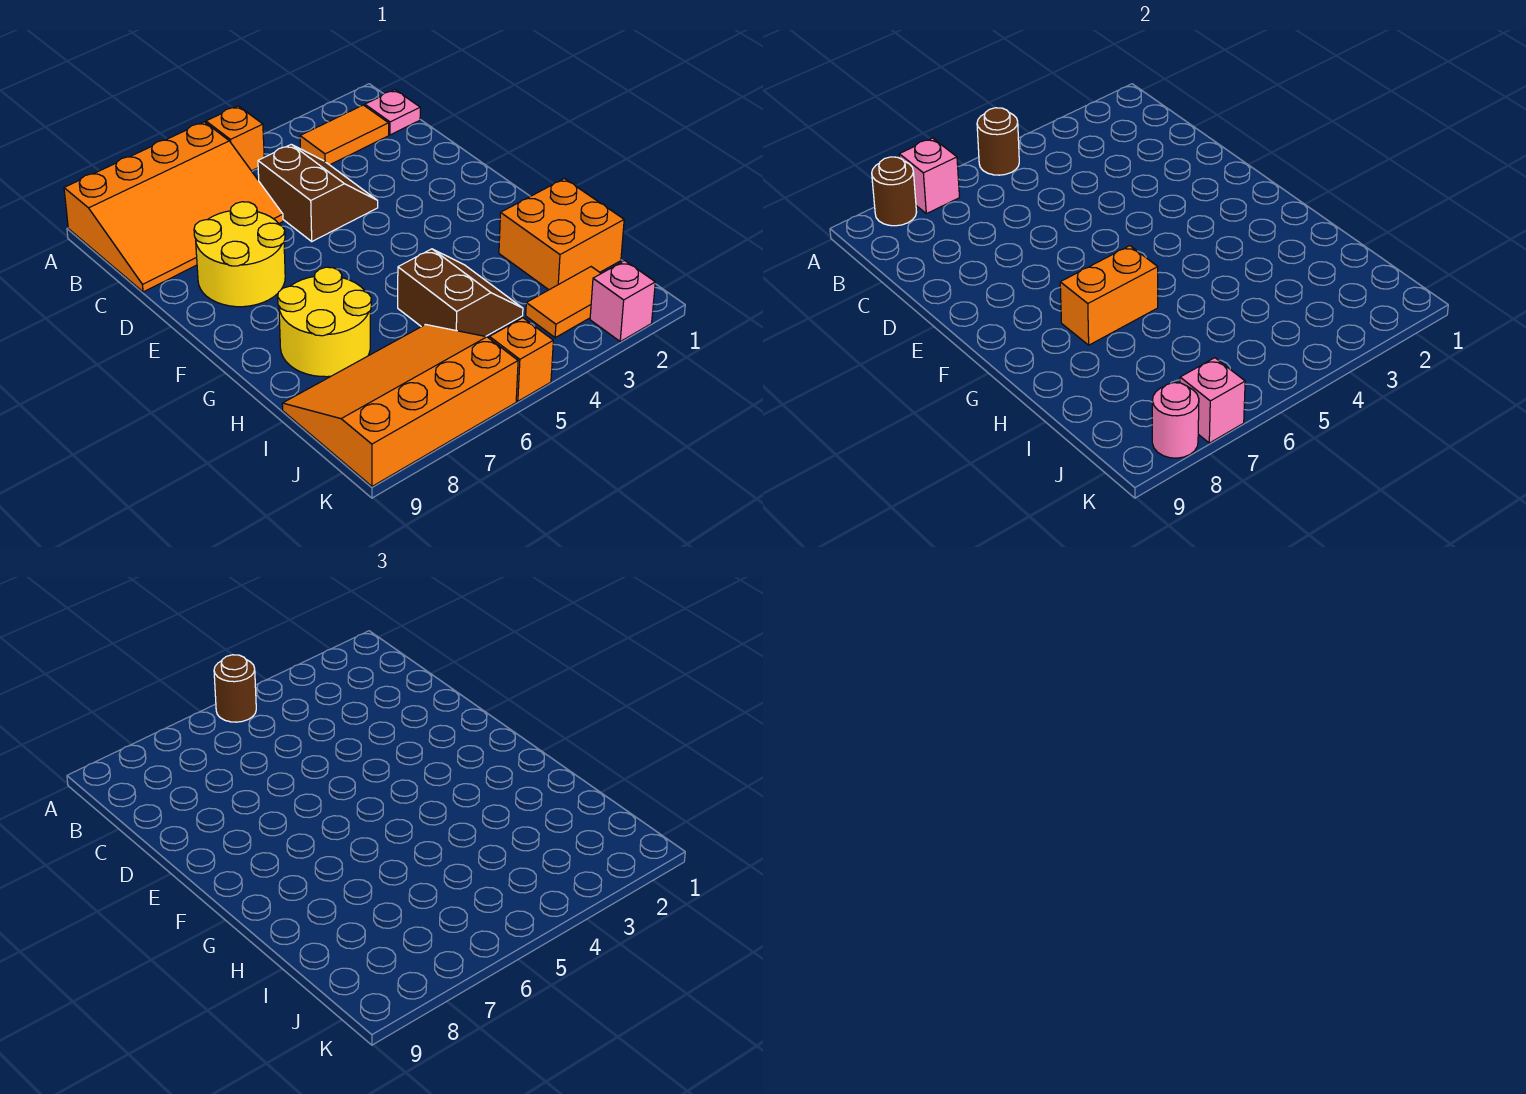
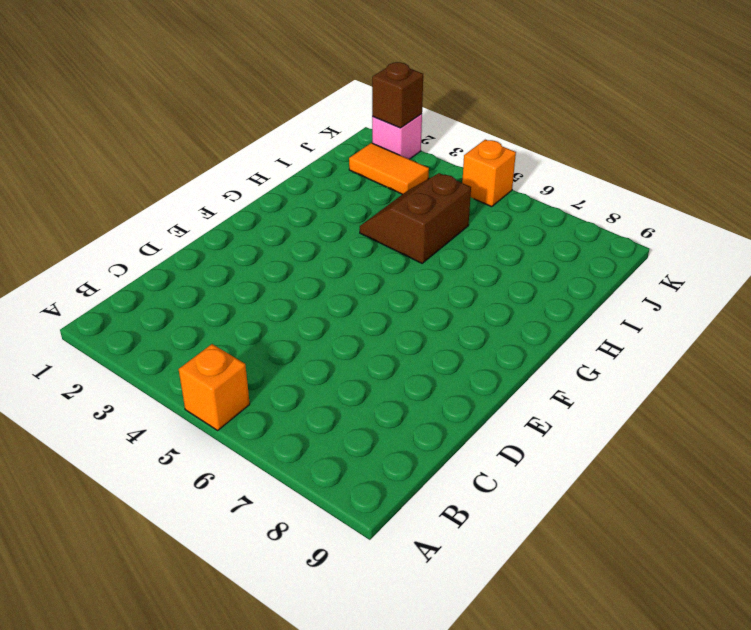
brown brick K2 level 2 -> none
none -> orange slope A6:C9 level 1 top A
none -> pink plate B1 level 1
none -> orange tile B2:B3 level 1

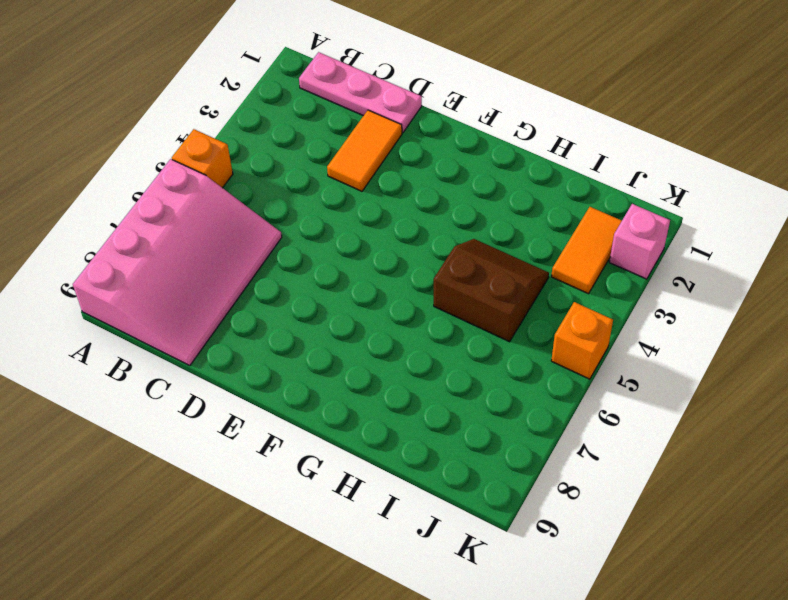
pink slope A6:C9 level 1 top A -> orange slope A6:C9 level 1 top A
pink plate B1:D1 level 1 -> pink plate B1 level 1
orange tile D2:D3 level 1 -> orange tile B2:B3 level 1
none -> brown slope C4:D5 level 1 top 5
none -> yellow round brick D7:E8 level 1
none -> yellow round brick G7:H8 level 1

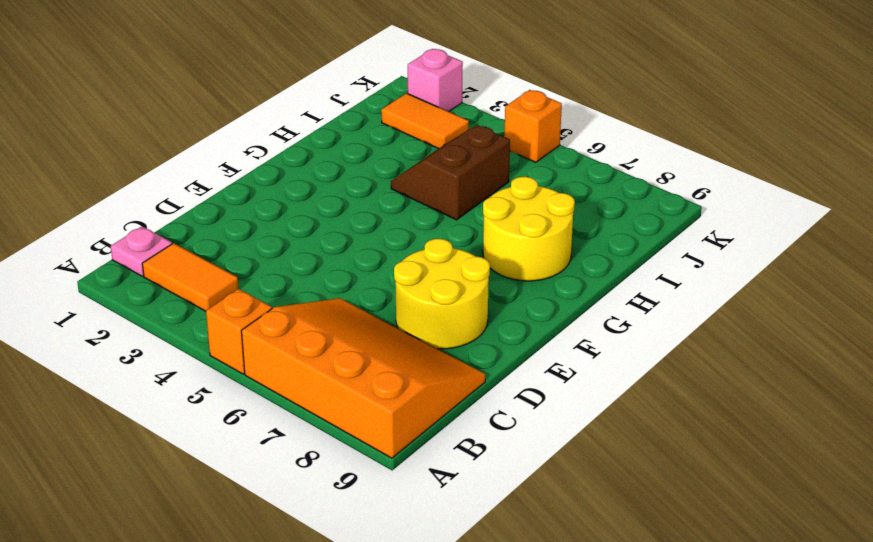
none -> brown slope C4:D5 level 1 top 5
none -> orange brick H1:I2 level 1
none -> orange slope I6:K9 level 1 top K

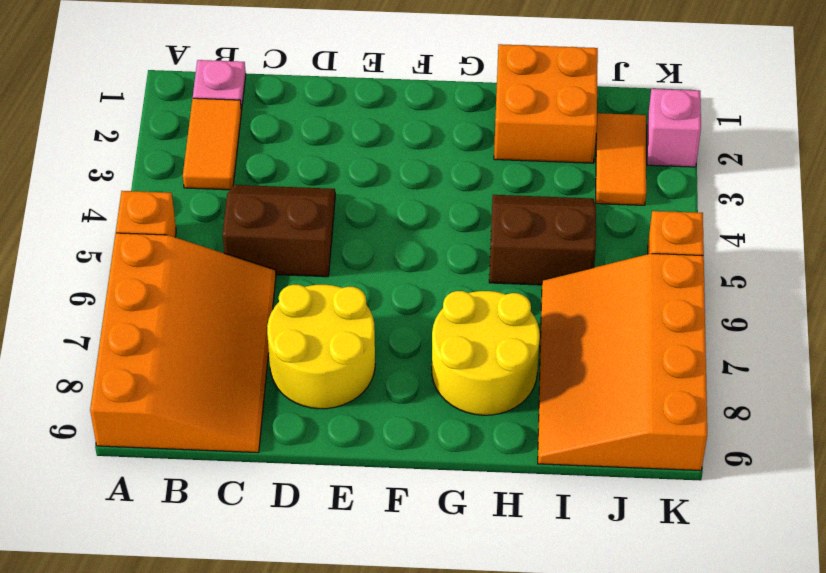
none -> brown round brick A5 level 2
none -> pink brick A7 level 2
none -> brown round brick A8 level 2

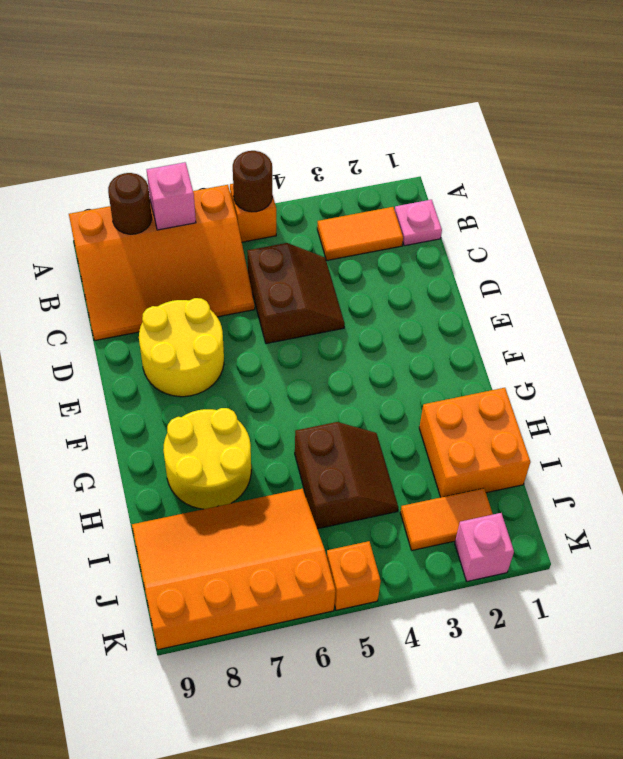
none -> orange brick G6:G7 level 2
none -> pink brick K7 level 2
none -> pink round brick K8 level 2

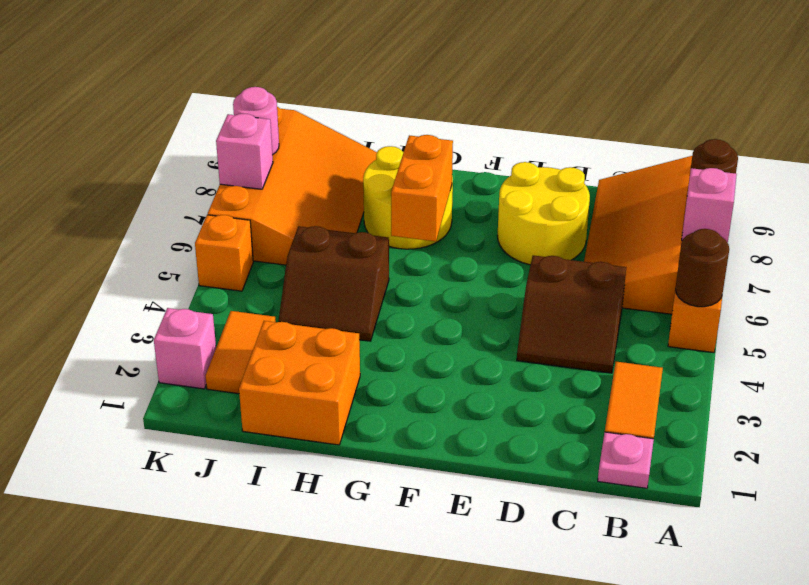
none -> brown round brick A5 level 3

